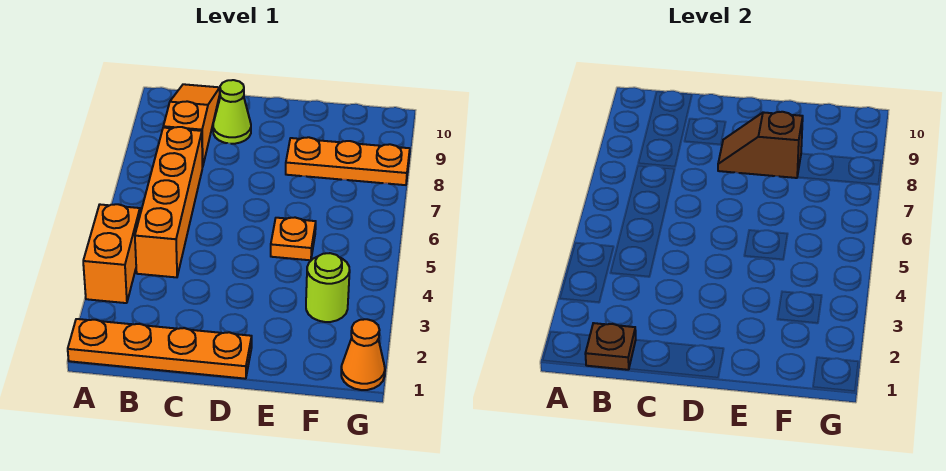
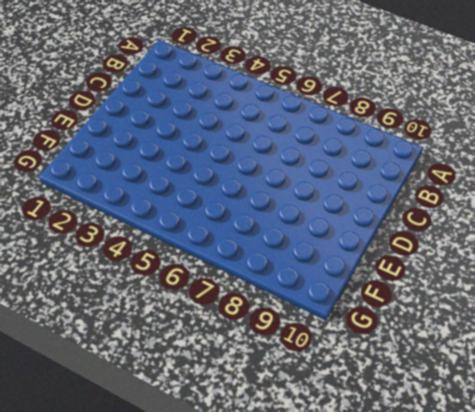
none -> orange plate A1:D1 level 1
none -> orange brick A3:A4 level 1

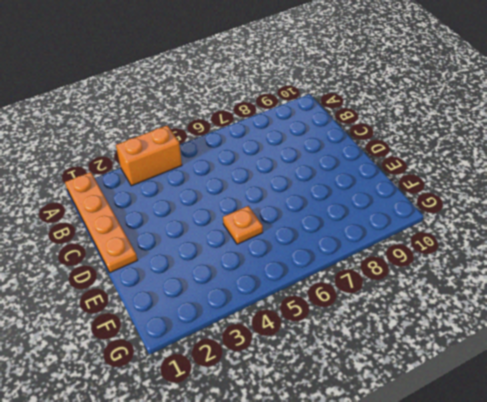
none -> orange brick B4:B7 level 1
none -> orange slope B8:B10 level 1 top 8

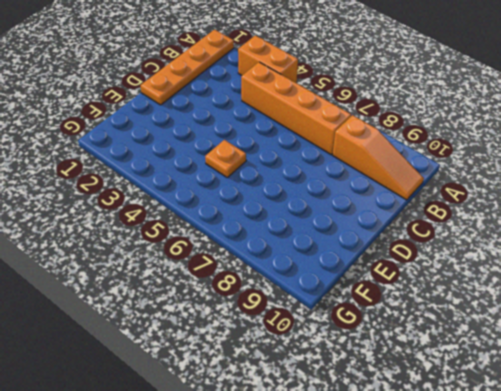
none -> lime cone C9 level 1
none -> orange plate E8:G8 level 1

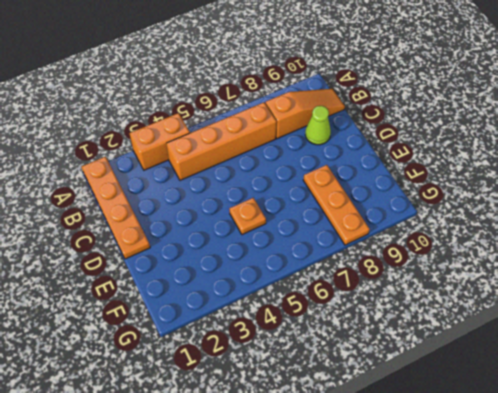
none -> lime round brick F3 level 1
none -> orange cone G1 level 1

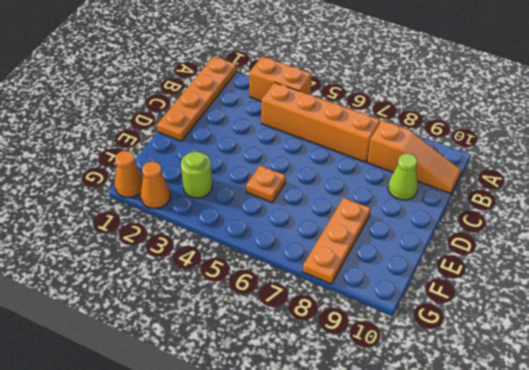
orange cone G2 level 1 -> none
none -> brown plate B1 level 2
none -> brown slope D8:E8 level 2 top E

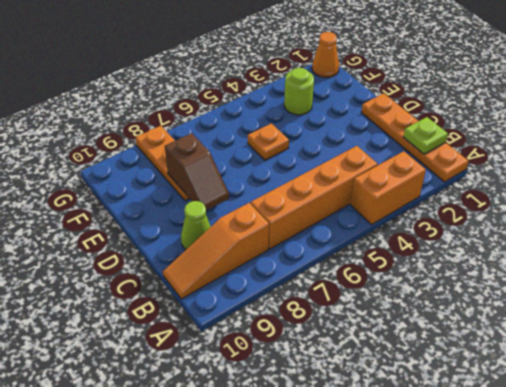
lime plate B1 level 2 -> brown plate B1 level 2

